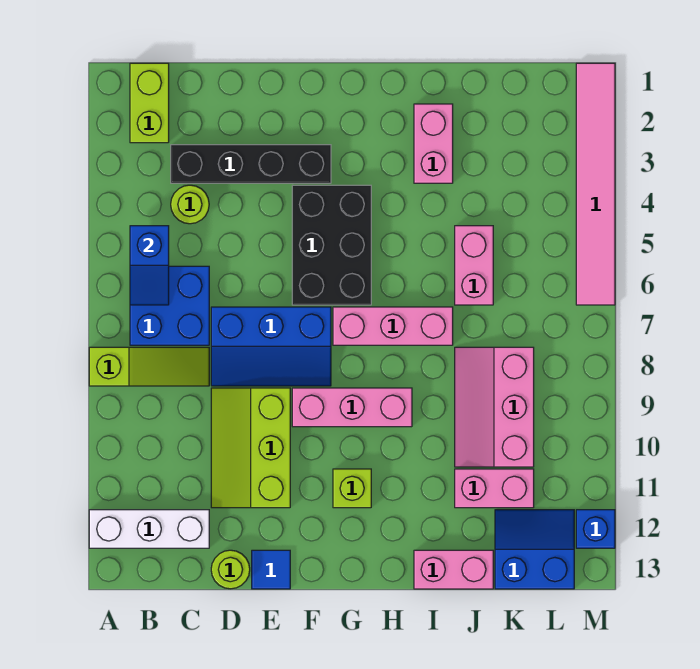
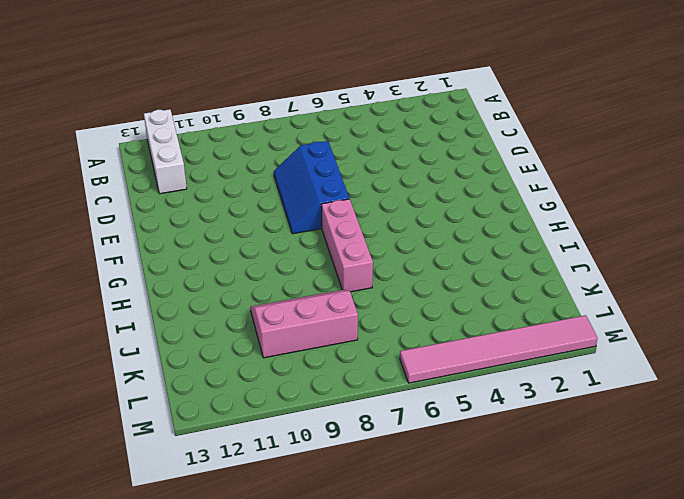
none -> lime slope A8:C8 level 1 top A
none -> lime brick B1:B2 level 1
none -> blue brick B6:C7 level 1

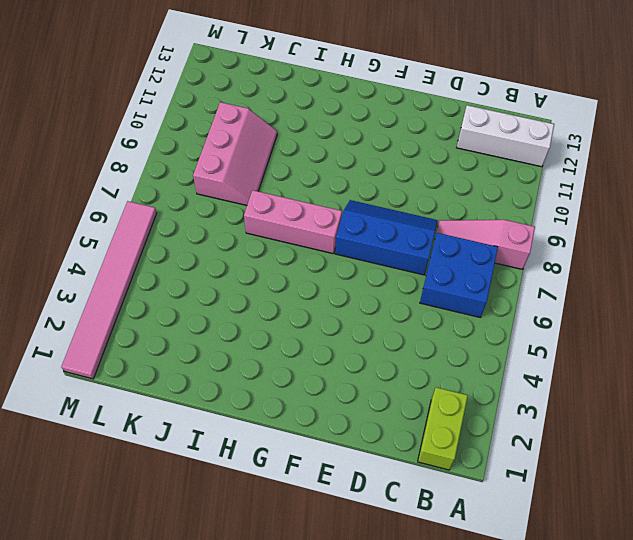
pink slope A8:C8 level 1 top A -> lime slope A8:C8 level 1 top A
none -> black brick C3:F3 level 1
none -> lime round brick C4 level 1
none -> lime slope D9:E11 level 1 top E

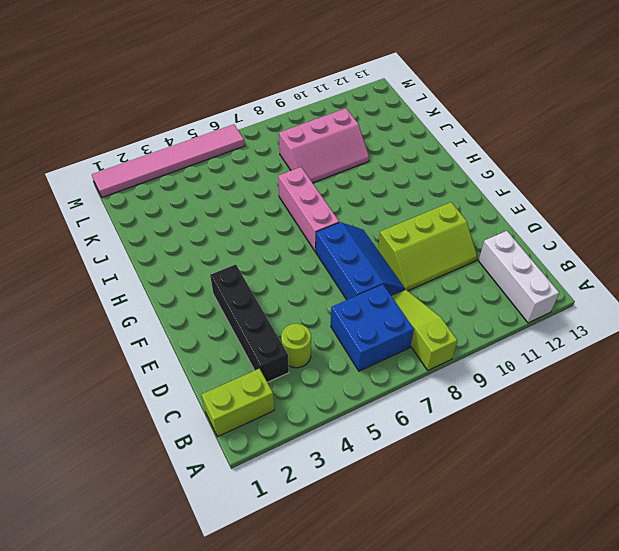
none -> lime round brick D13 level 1
none -> blue tile E13 level 1
none -> black brick F4:G6 level 1

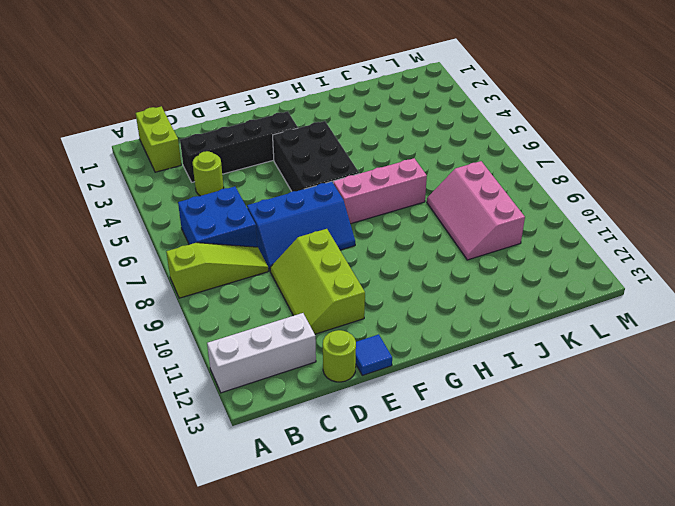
none -> pink brick F9:H9 level 1
none -> lime brick G11 level 1
none -> pink brick I2:I3 level 1

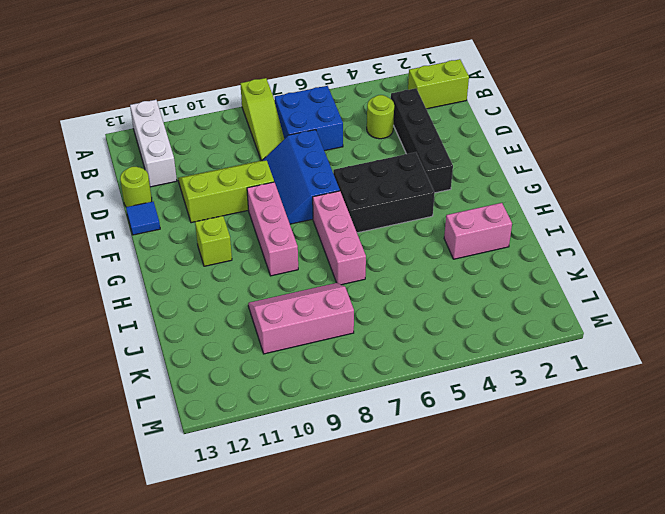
none -> pink brick I13:J13 level 1
none -> pink brick J5:J6 level 1
none -> pink brick J11:K11 level 1

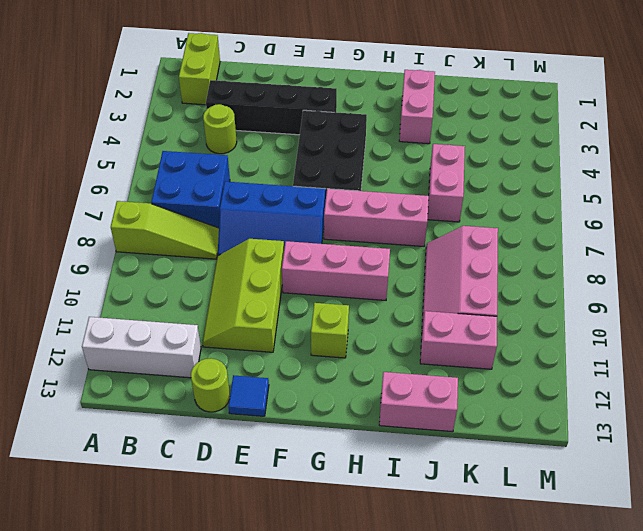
none -> blue slope K12:L13 level 1 top 13
none -> pink tile M1:M6 level 1
none -> blue brick M12 level 1

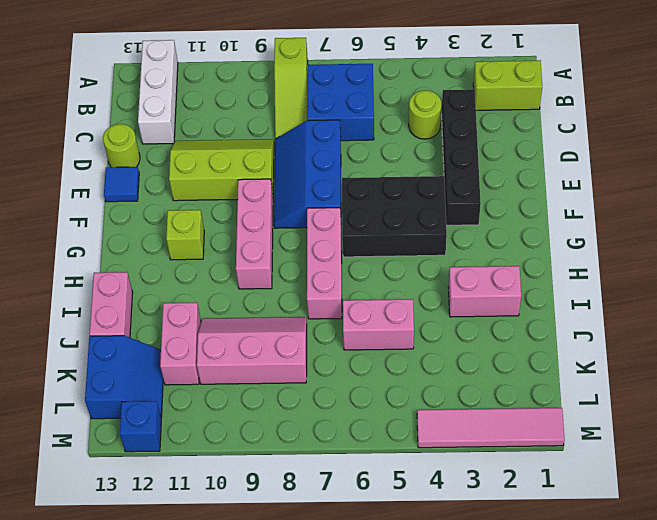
pink tile M1:M4 level 1 -> pink tile M1:M6 level 1
none -> blue slope B5:B6 level 2 top 5

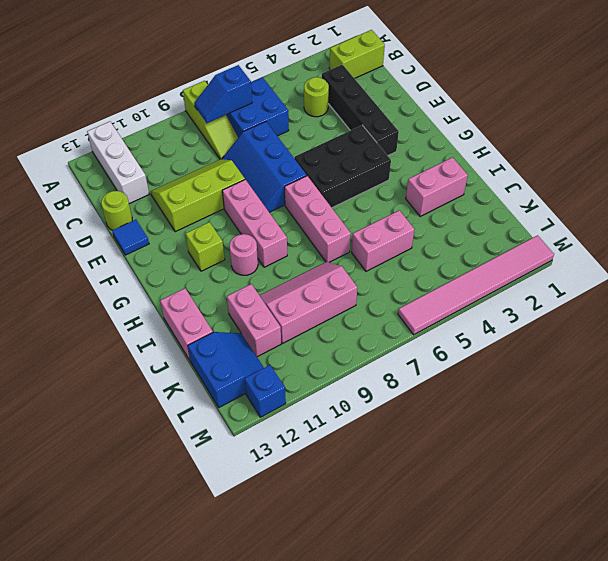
blue slope B7:B8 level 2 top 7 -> blue slope B5:B6 level 2 top 5
pink round brick H10 level 1 -> none

